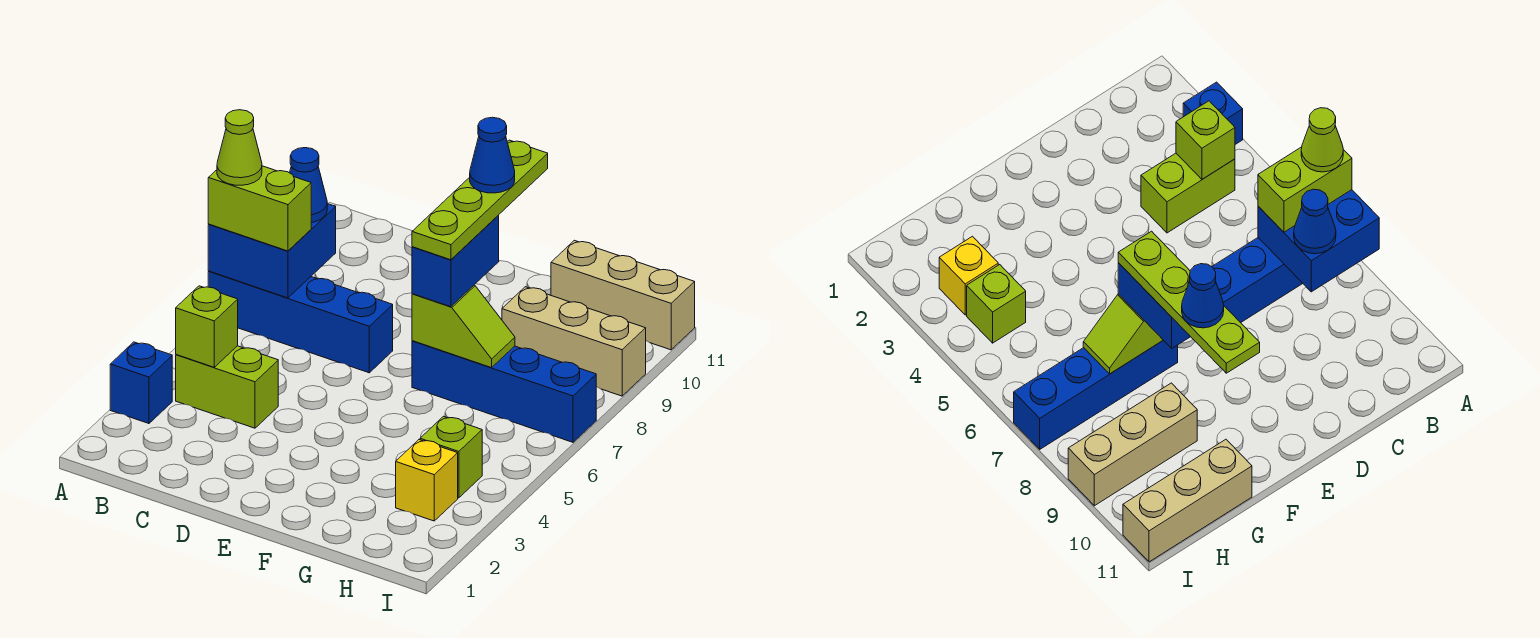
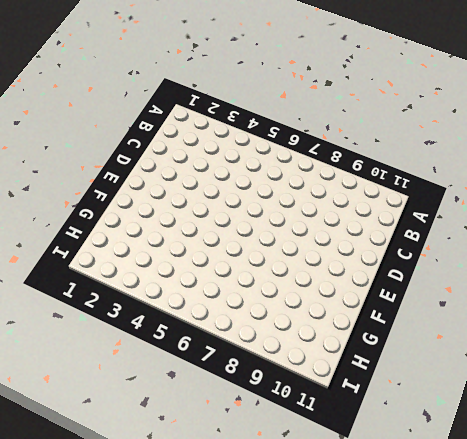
none -> blue brick A3 level 1
none -> blue brick A7:D7 level 1
none -> lime brick B4:C4 level 1

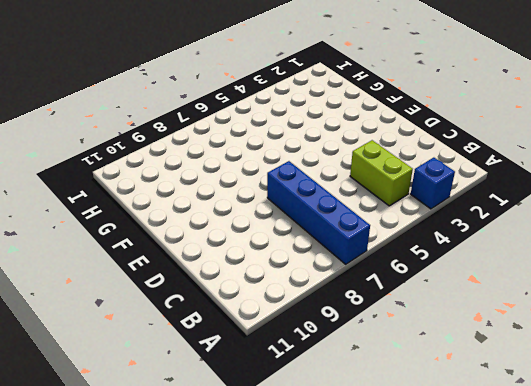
none -> blue brick F7:I7 level 1
none -> tan brick G9:I9 level 1
none -> tan brick G11:I11 level 1

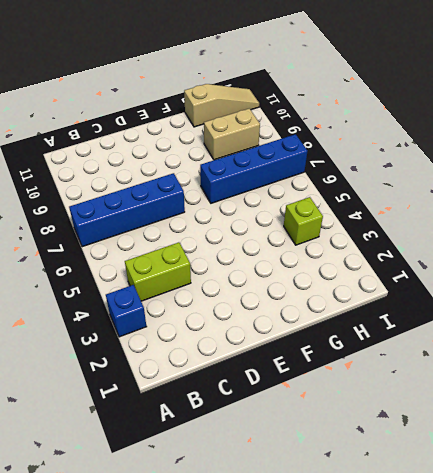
tan brick G9:H9 level 1 -> tan brick G9:I9 level 1
tan slope G11:I11 level 1 top G -> tan brick G11:I11 level 1
none -> yellow brick H3 level 1
none -> blue brick A7:B8 level 2
none -> lime brick B4 level 2

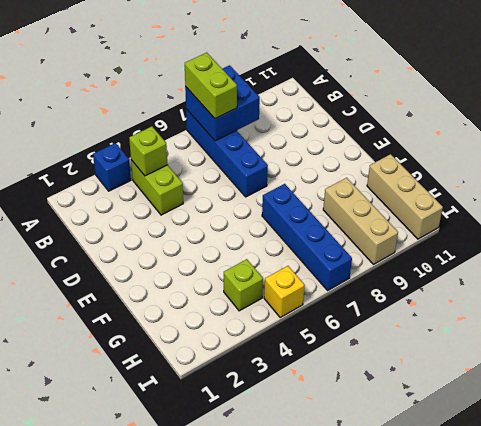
yellow brick I5 level 1 -> yellow brick H3 level 1
none -> lime slope F7:G7 level 2 top F
none -> blue cone B8 level 3
none -> blue brick F7:F8 level 3

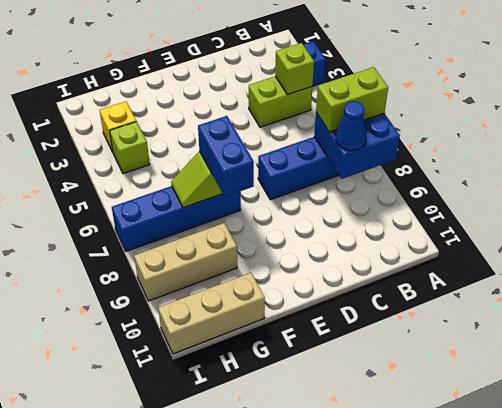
none -> lime cone A7 level 4
none -> lime plate F7:F10 level 4
none -> blue cone F9 level 5

